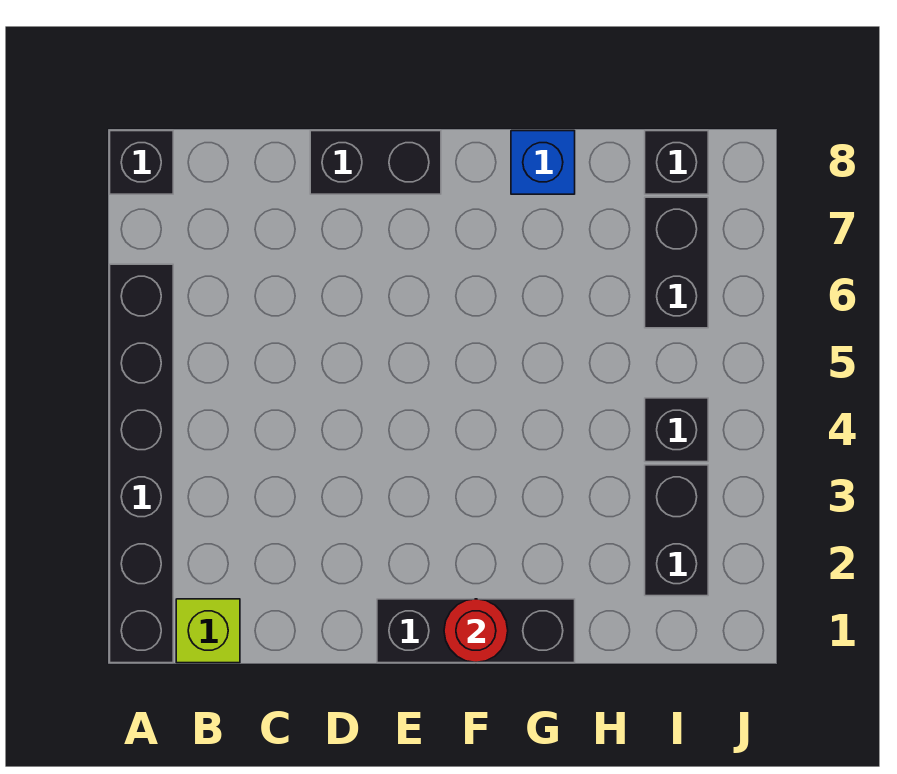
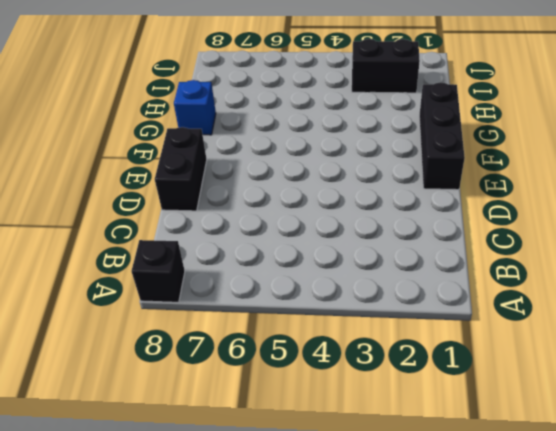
none -> black brick A1:A6 level 1
none -> lime brick B1 level 1

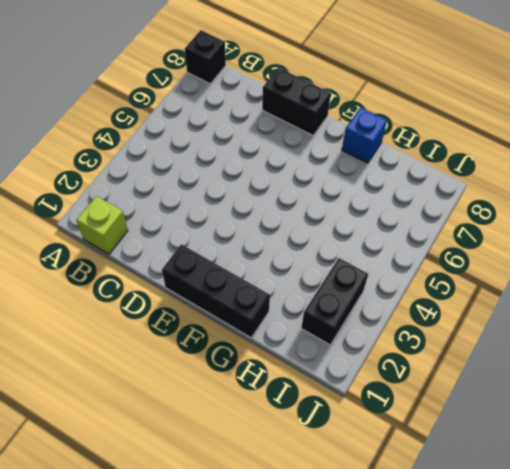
none -> black brick A1:A6 level 1
none -> black brick I4 level 1

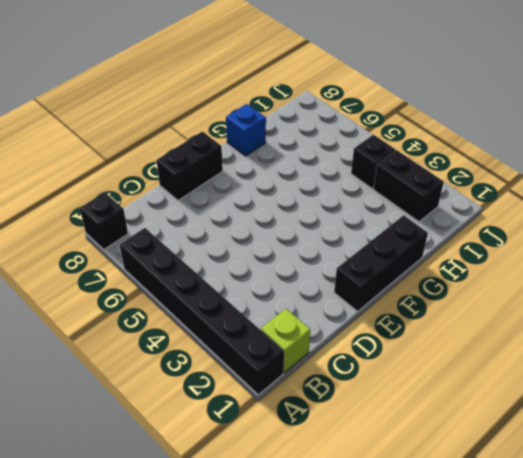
none -> black brick I6:I7 level 1
none -> black brick I8 level 1

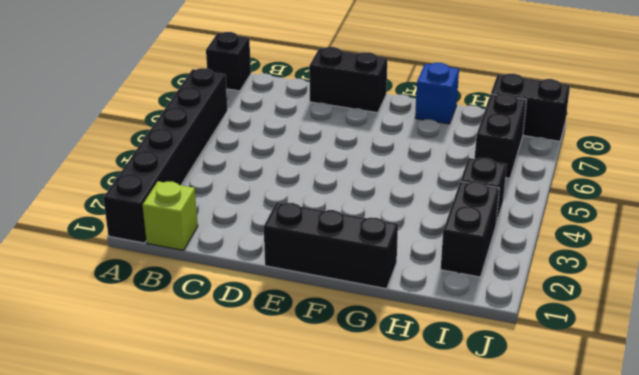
black brick I8:J8 level 1 -> black brick I8 level 1
none -> red round brick F1 level 2

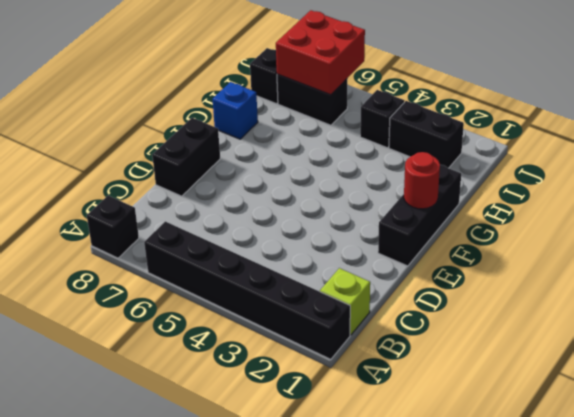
red brick I6:J7 level 2 -> none

